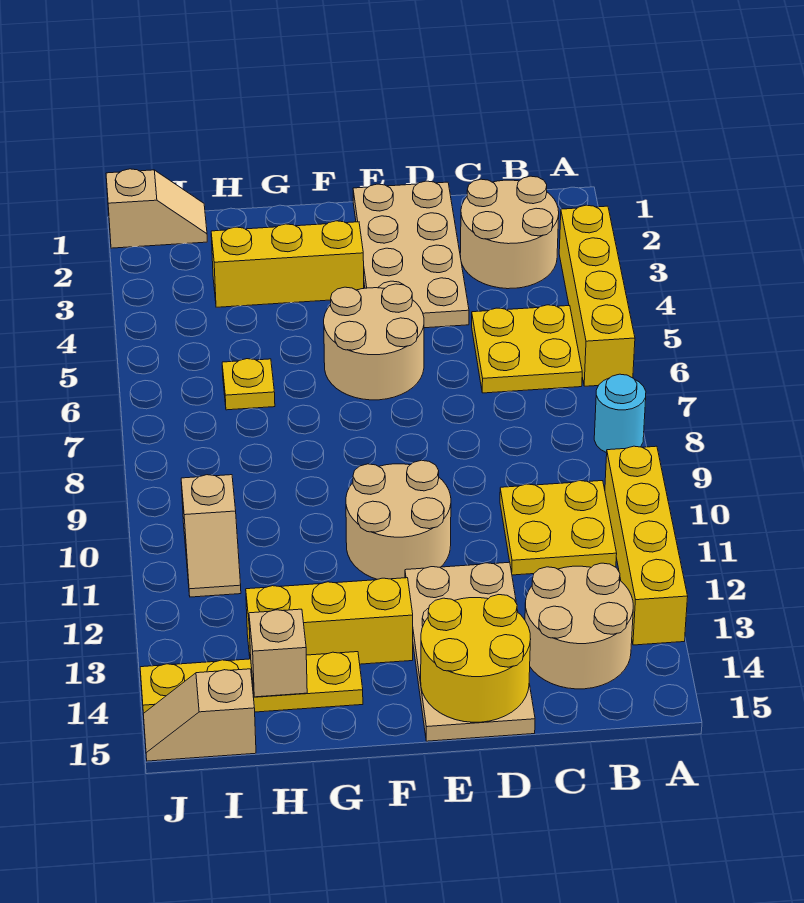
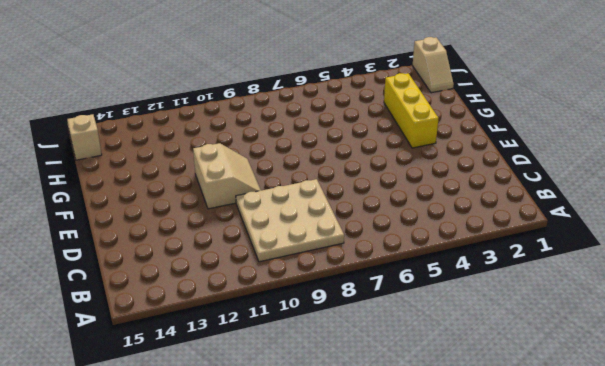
tan plate B8:D10 level 1 -> yellow plate B10:C11 level 1
tan slope E10:F11 level 1 top 11 -> tan round brick E10:F11 level 1
none -> yellow brick A3:A6 level 1
none -> cyan round brick A8 level 1
none -> yellow brick A10:A13 level 1

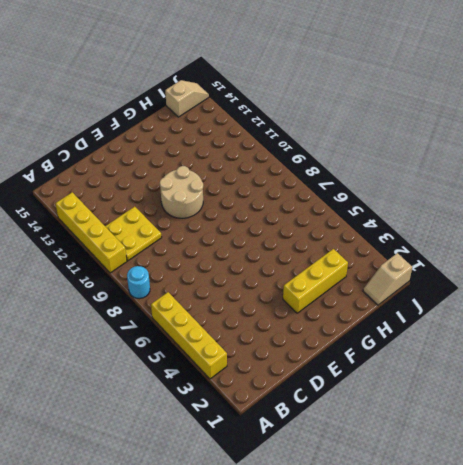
none -> tan round brick B2:C3 level 1
none -> yellow plate B5:C6 level 1
none -> tan round brick B13:C14 level 1

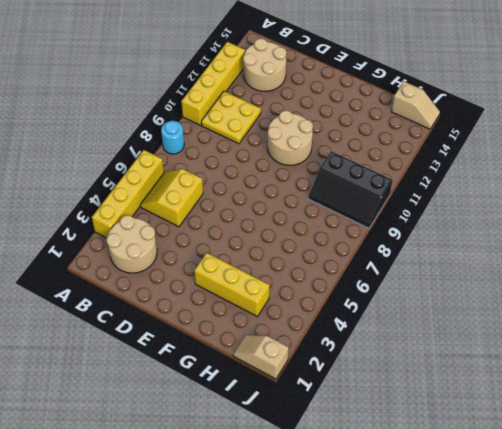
yellow slope B5:C6 level 1 top C -> yellow plate B5:C6 level 1
black slope H9:J10 level 1 top 10 -> tan slope I10:I11 level 1 top 10
none -> tan plate D1:E4 level 1
none -> tan plate D12:E15 level 1
none -> tan round brick E5:F6 level 1

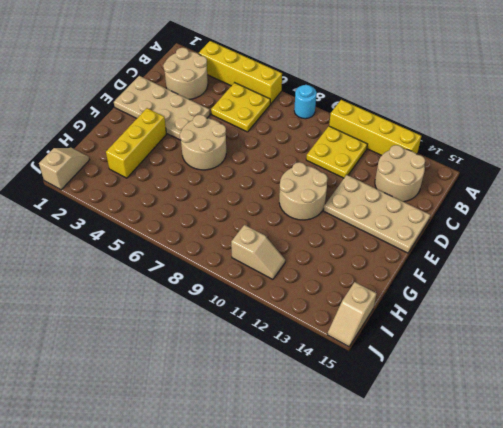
none -> yellow brick F13:H13 level 1
none -> yellow plate G14:J14 level 1
none -> yellow plate H6 level 1

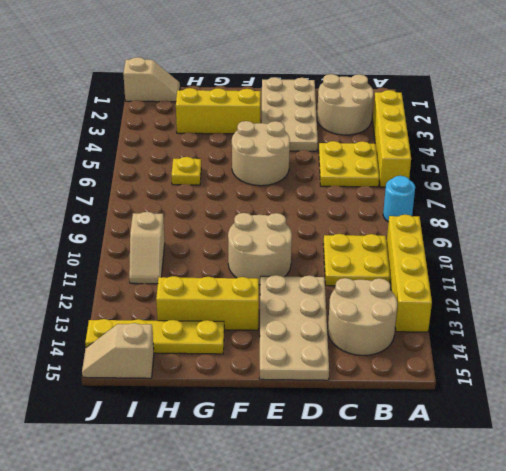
none -> yellow round brick D14:E15 level 2
none -> tan brick H14 level 2

